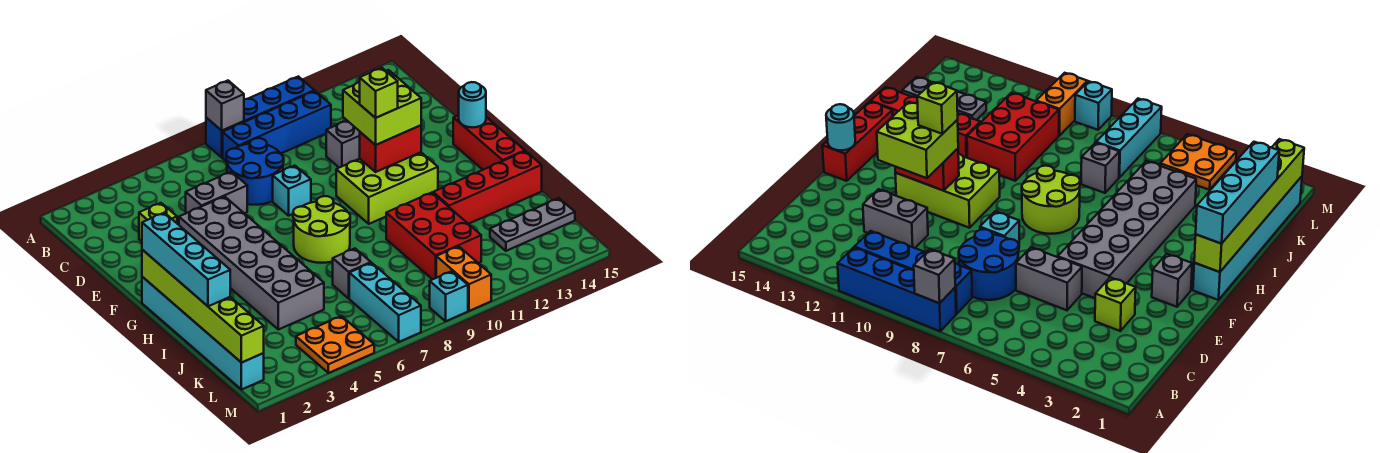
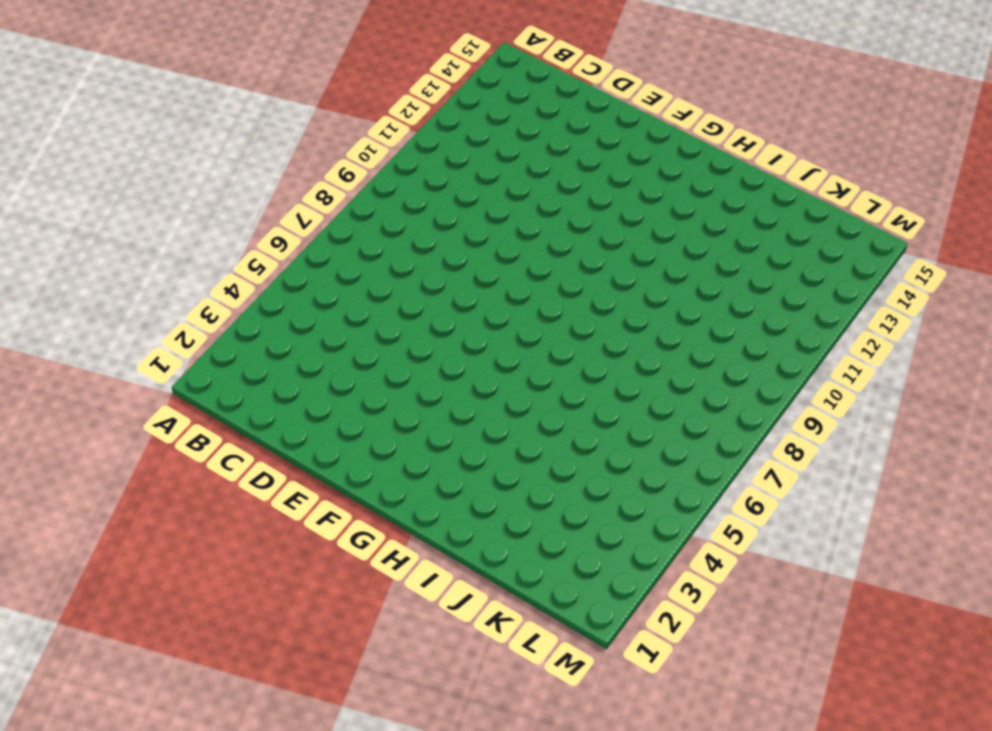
none -> blue brick A8:A11 level 1
none -> blue brick B8:B11 level 1
none -> blue round brick C7:D8 level 1

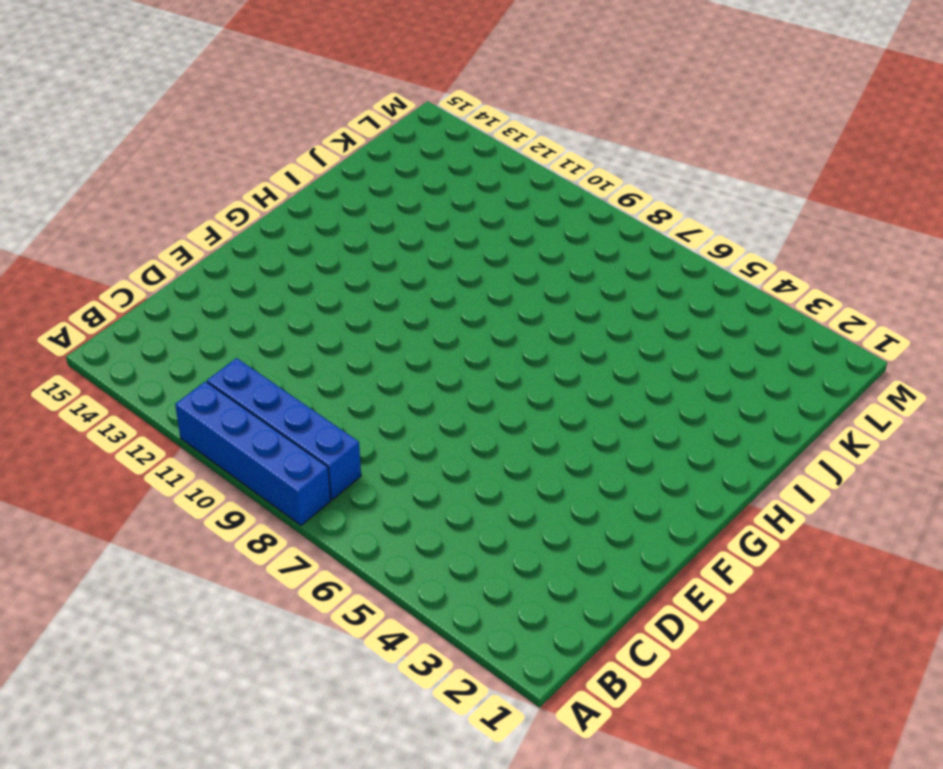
none -> blue round brick C7:D8 level 1
none -> lime brick D3 level 1
none -> grey brick D5:D6 level 1

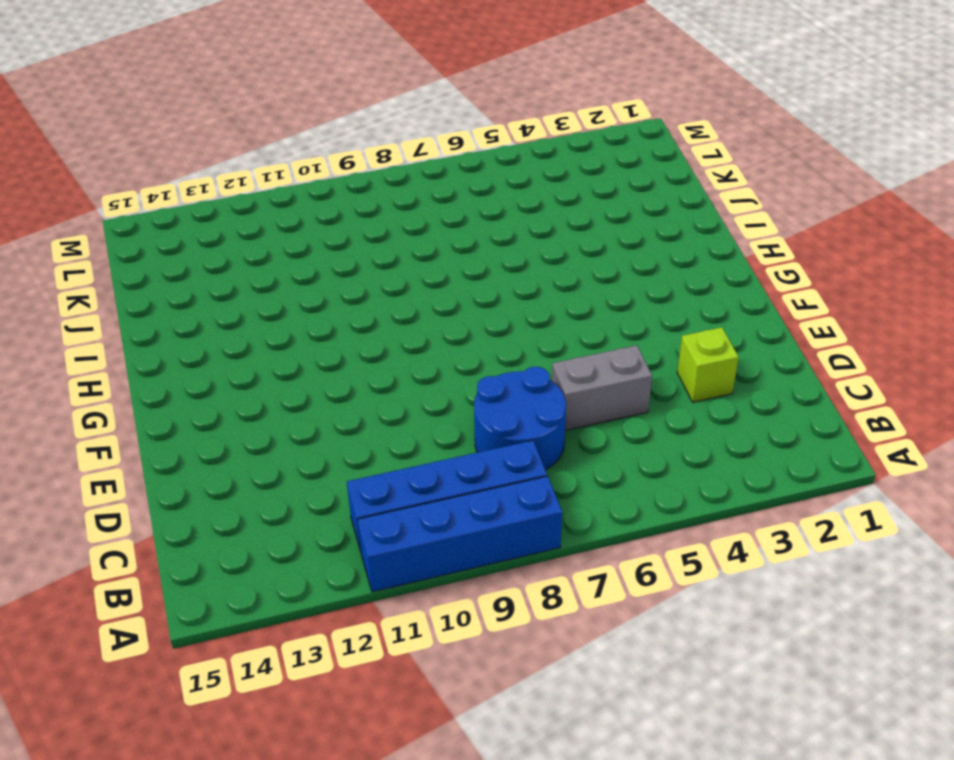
none -> grey brick D11:D12 level 1
none -> grey brick E4:J5 level 1
none -> cyan brick E8 level 1

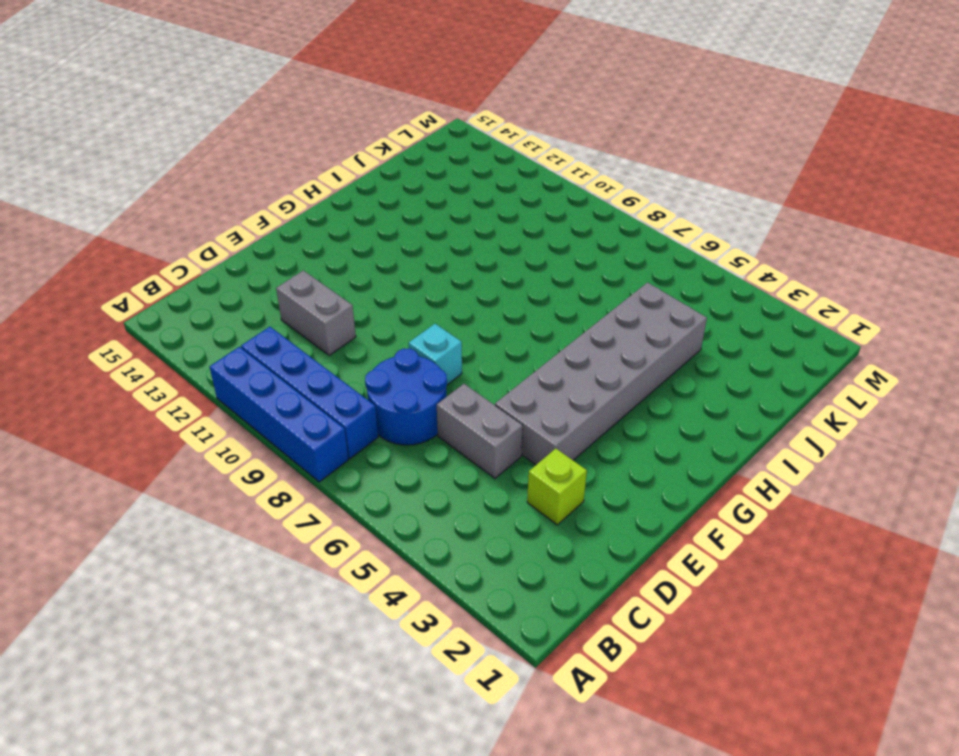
none -> grey brick F2 level 1
none -> lime brick F10:G12 level 1
none -> red brick F15:H15 level 1

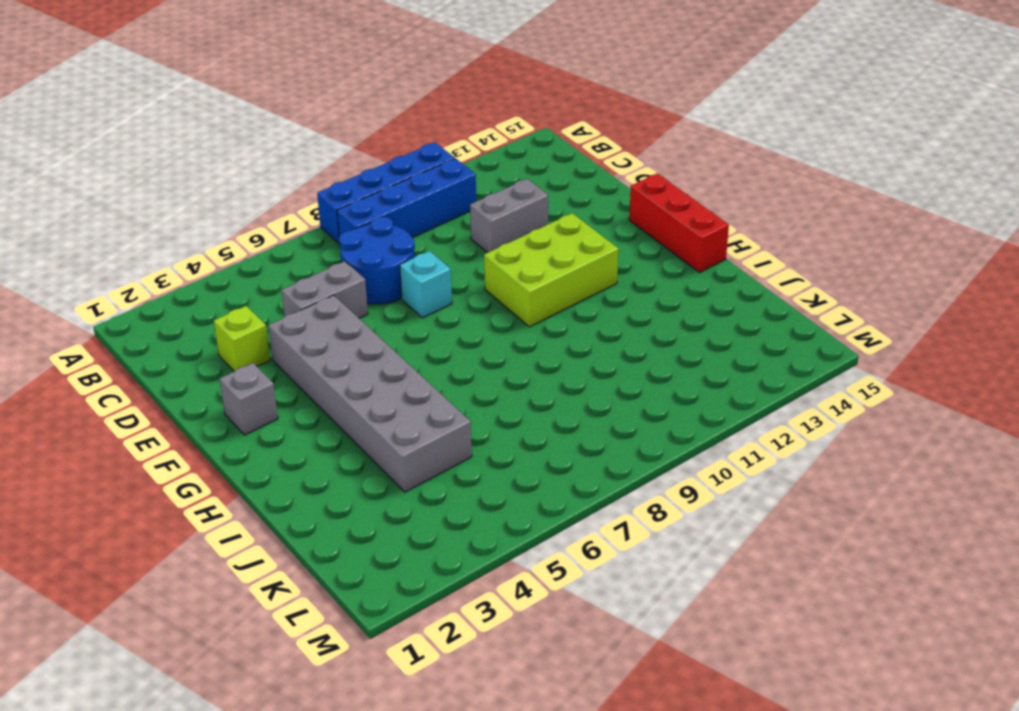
none -> cyan brick G1:L1 level 1
none -> lime round brick G7:H8 level 1
none -> red brick I10:K11 level 1

